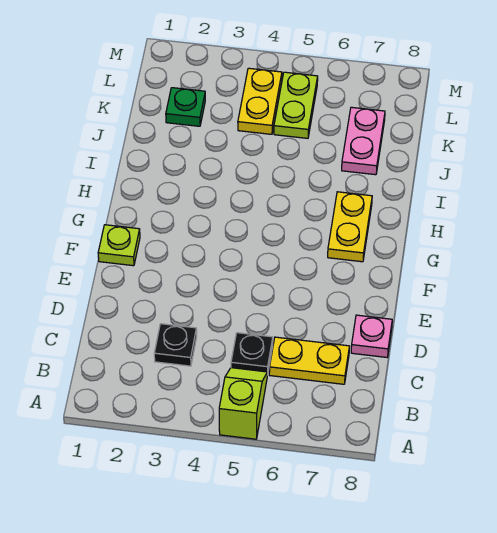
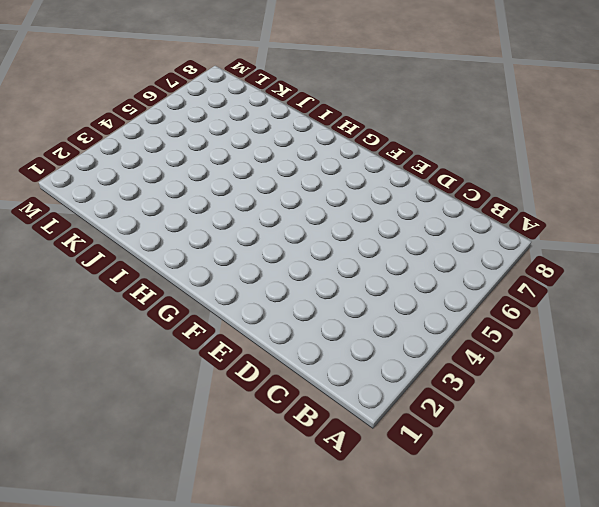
none -> lime slope A5:B5 level 1 top A
none -> black plate C3 level 1

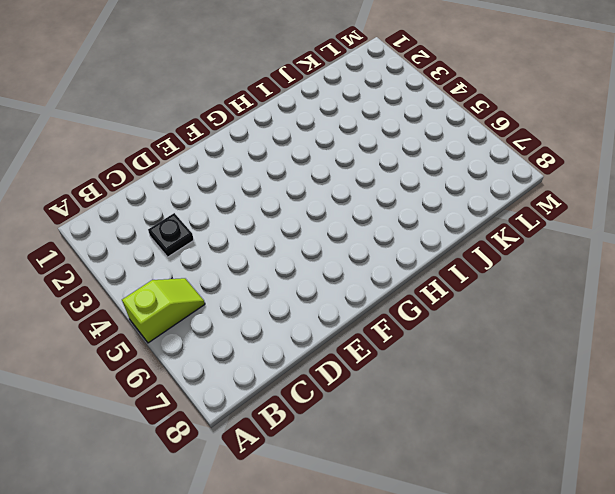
none -> black plate C5 level 1
none -> yellow plate C6:C7 level 1

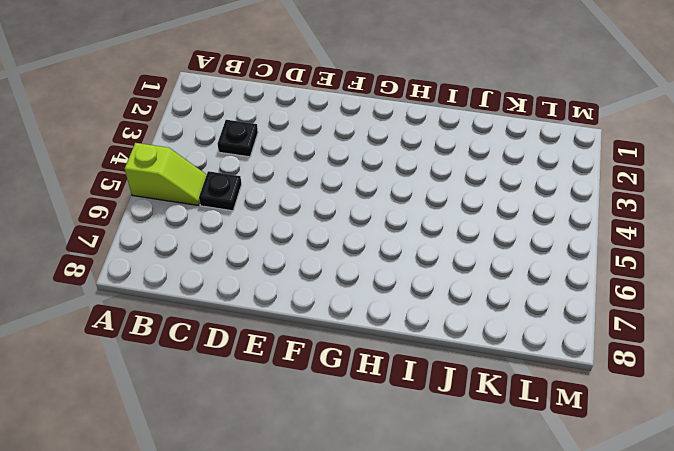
none -> yellow plate C6:C7 level 1
none -> pink plate D8 level 1

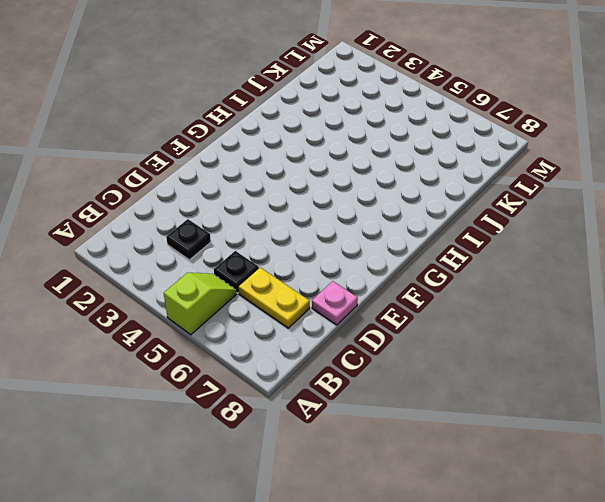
none -> lime plate F1 level 1
none -> yellow plate G7:H7 level 1

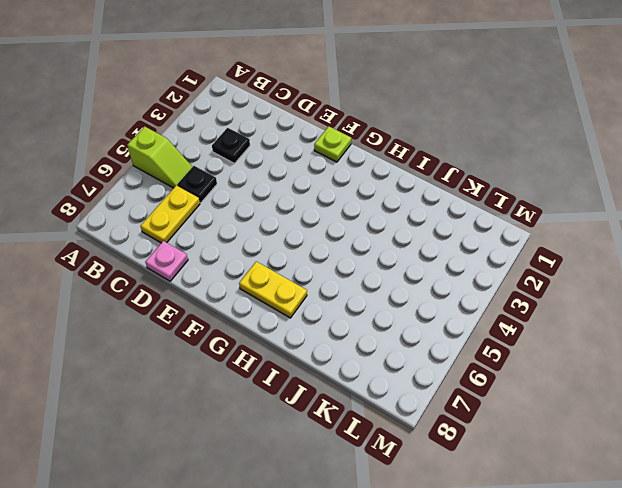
none -> pink plate J7:K7 level 1
none -> green plate K2 level 1

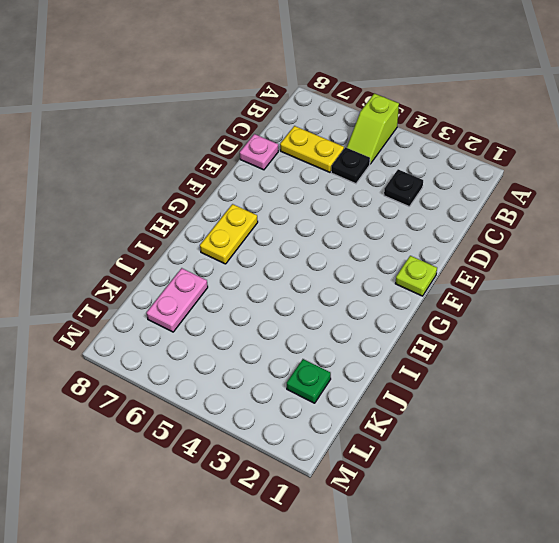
none -> yellow plate K4:L4 level 1
none -> lime plate K5:L5 level 1

